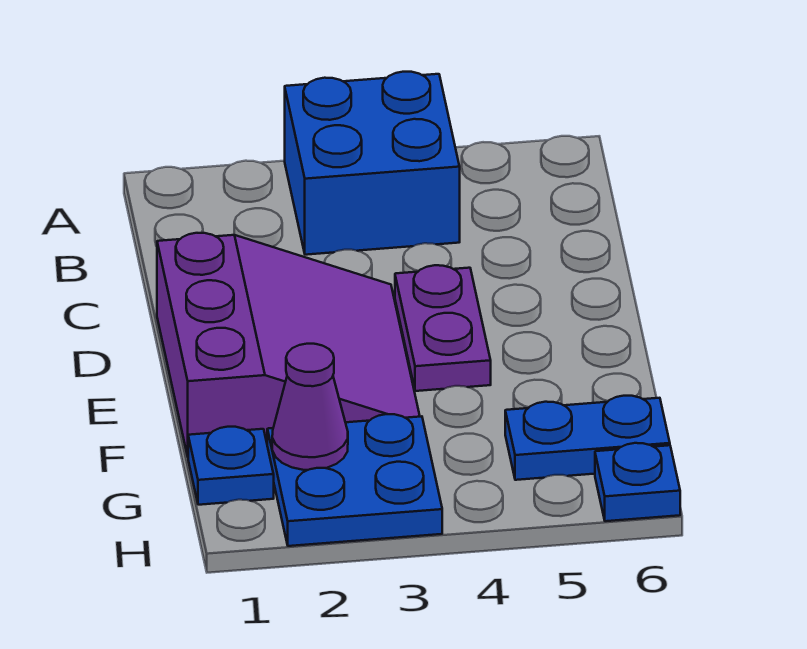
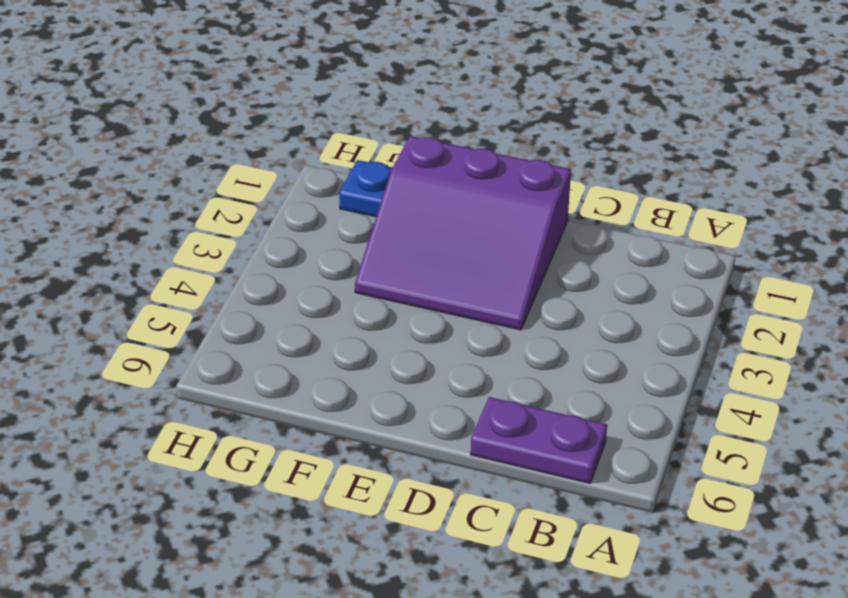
purple plate B6:C6 level 1 -> purple plate D4:E4 level 1
none -> blue brick A3:B4 level 1
none -> blue plate G2:H3 level 1

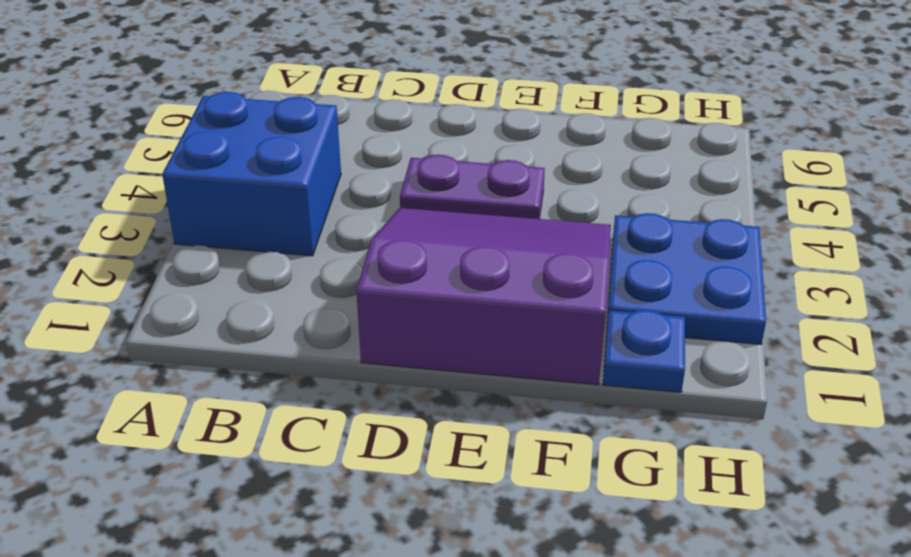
none -> blue plate G5:G6 level 1
none -> blue plate H6 level 1

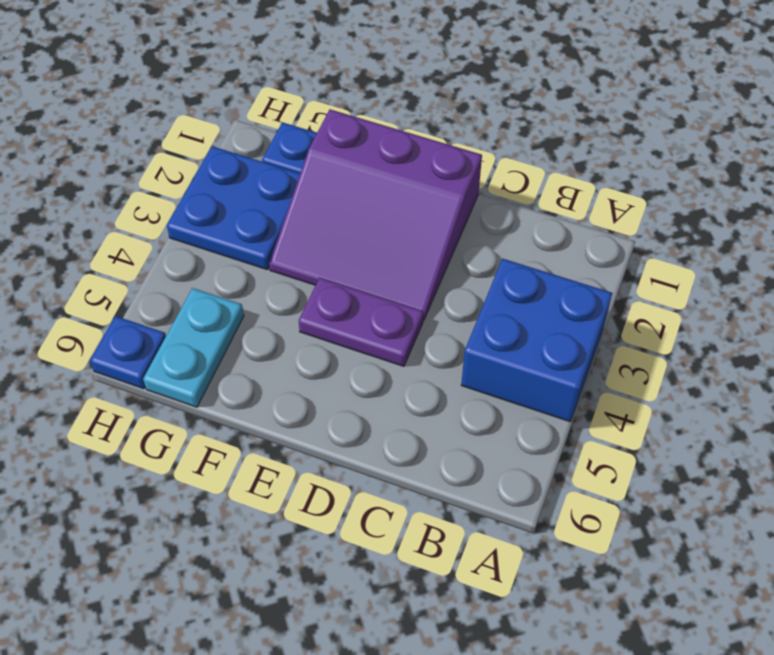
cyan plate G5:G6 level 1 -> blue plate G5:G6 level 1
none -> purple cone G2 level 2

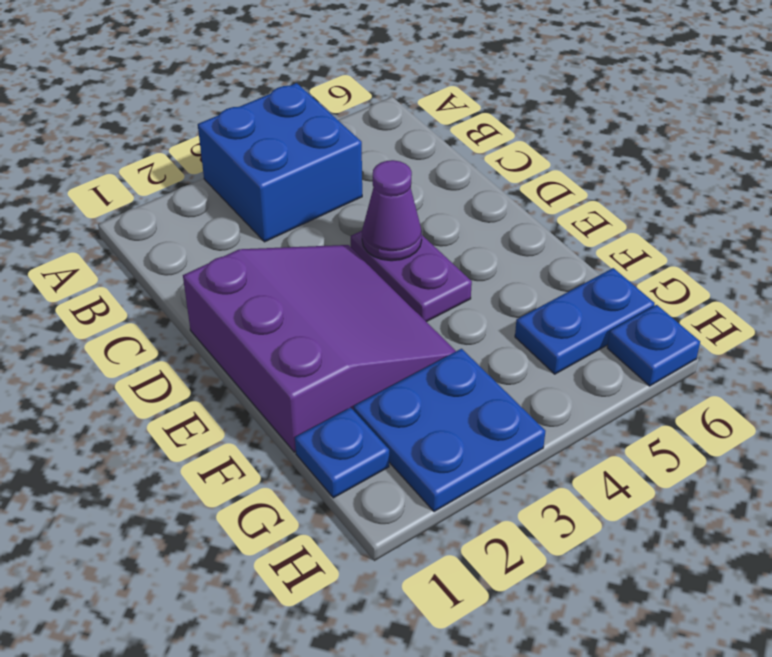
purple cone D4 level 2 -> purple cone G2 level 2

